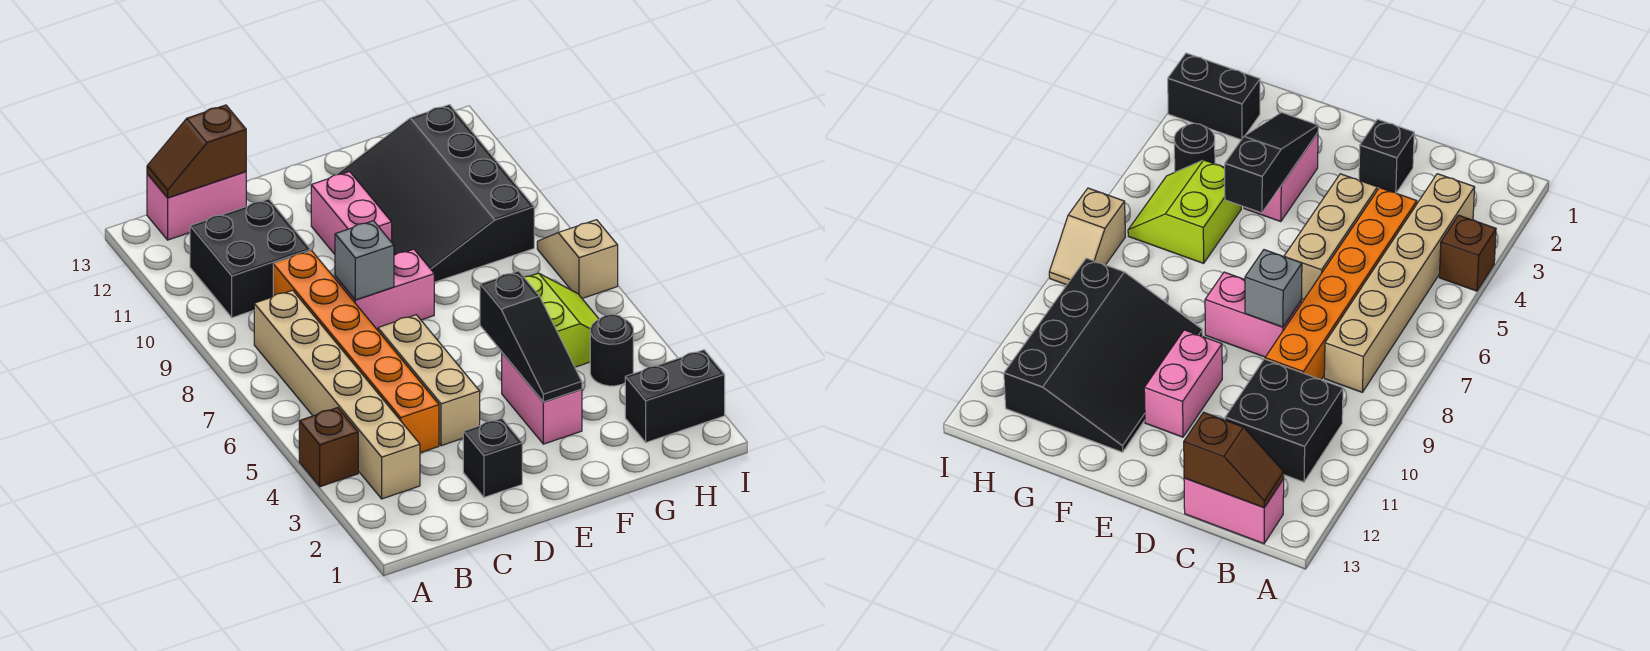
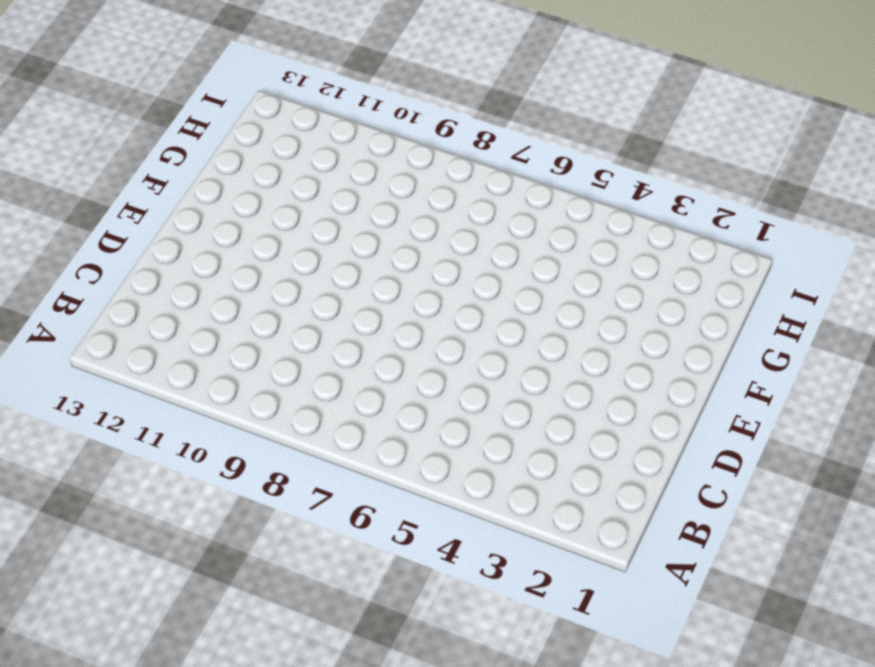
none -> brown brick A4 level 1
none -> tan brick B3:B8 level 1
none -> black brick B10:C11 level 1

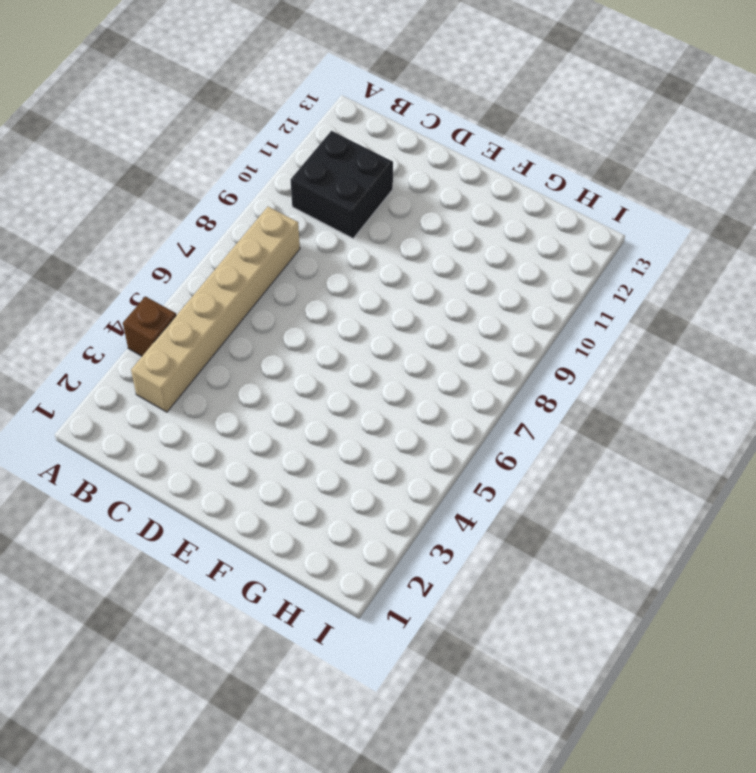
none -> pink brick B13:C13 level 1
none -> orange brick C4:C9 level 1
none -> black brick D2 level 1

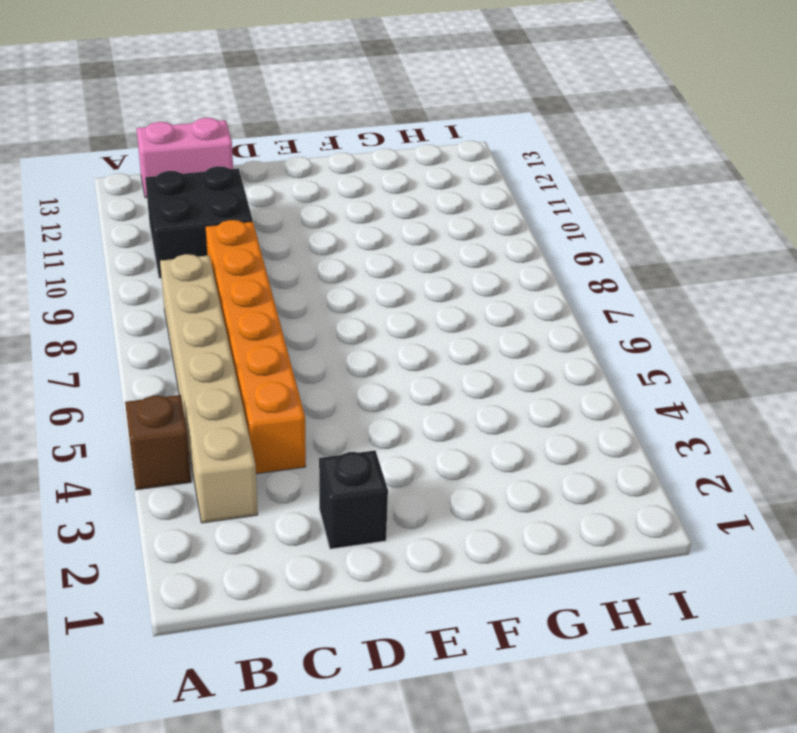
none -> tan brick D4:D6 level 1
none -> pink brick D8:E8 level 1
none -> pink brick E10:E11 level 1

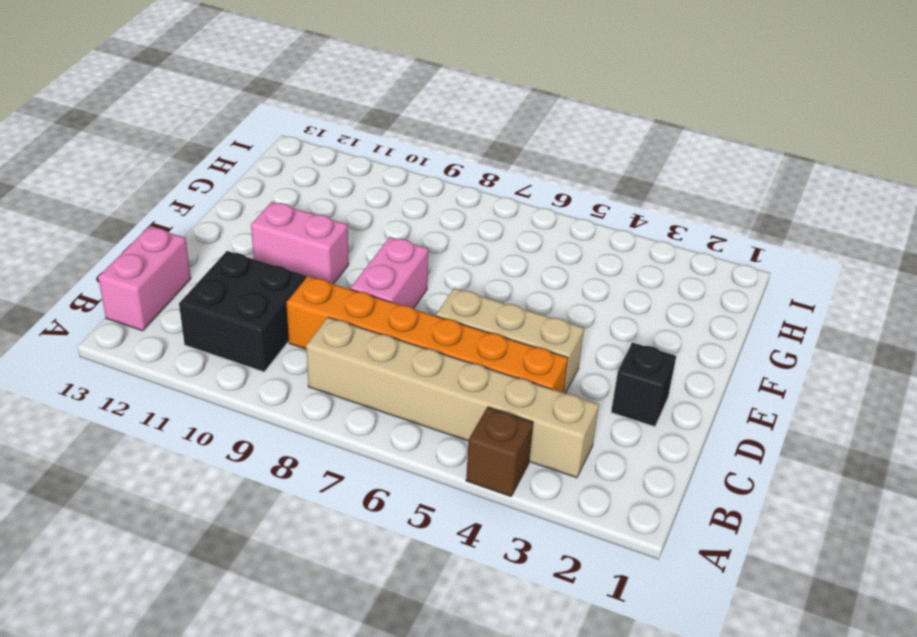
none -> pink brick F3:F4 level 1
none -> black slope F9:H12 level 1 top H
none -> lime slope G5:H6 level 1 top G

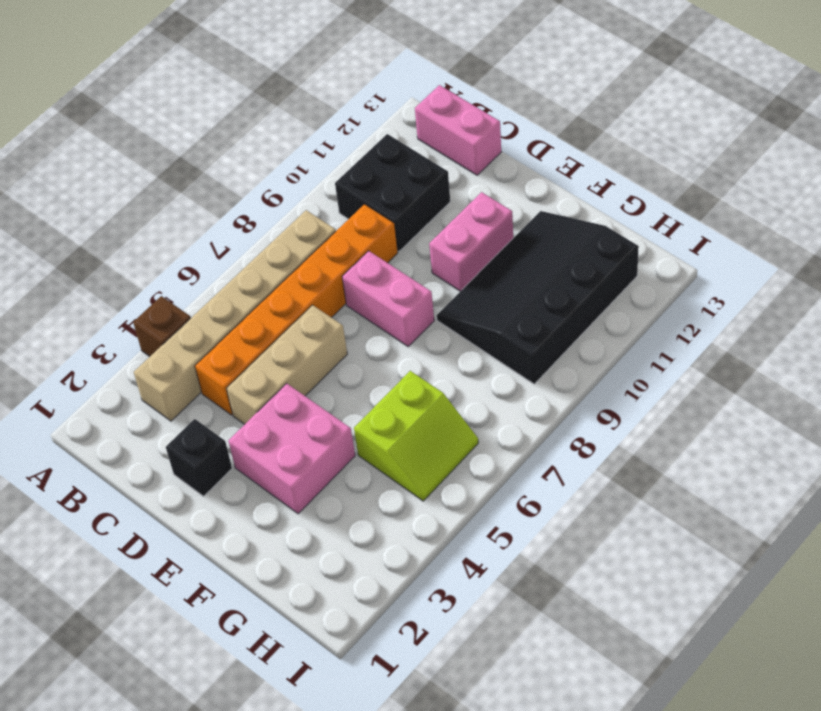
pink brick E3:F4 level 1 -> pink brick F3:F4 level 1
none -> black brick H2:I2 level 1
none -> black round brick H4 level 1
none -> tan slope I7:I8 level 1 top 7

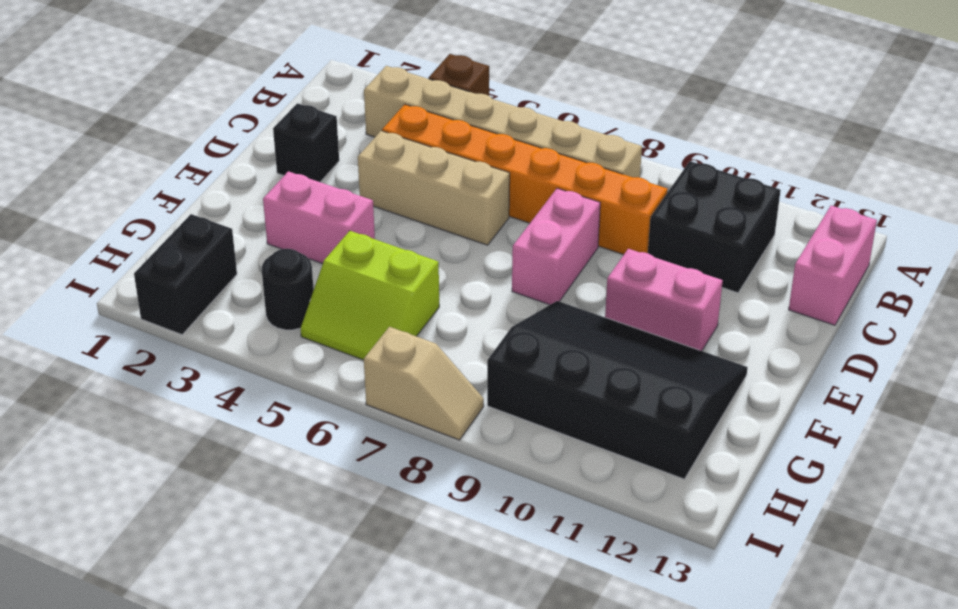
none -> brown slope B13:C13 level 2 top C
none -> grey brick D8 level 2
none -> black slope F3:F5 level 2 top 5

